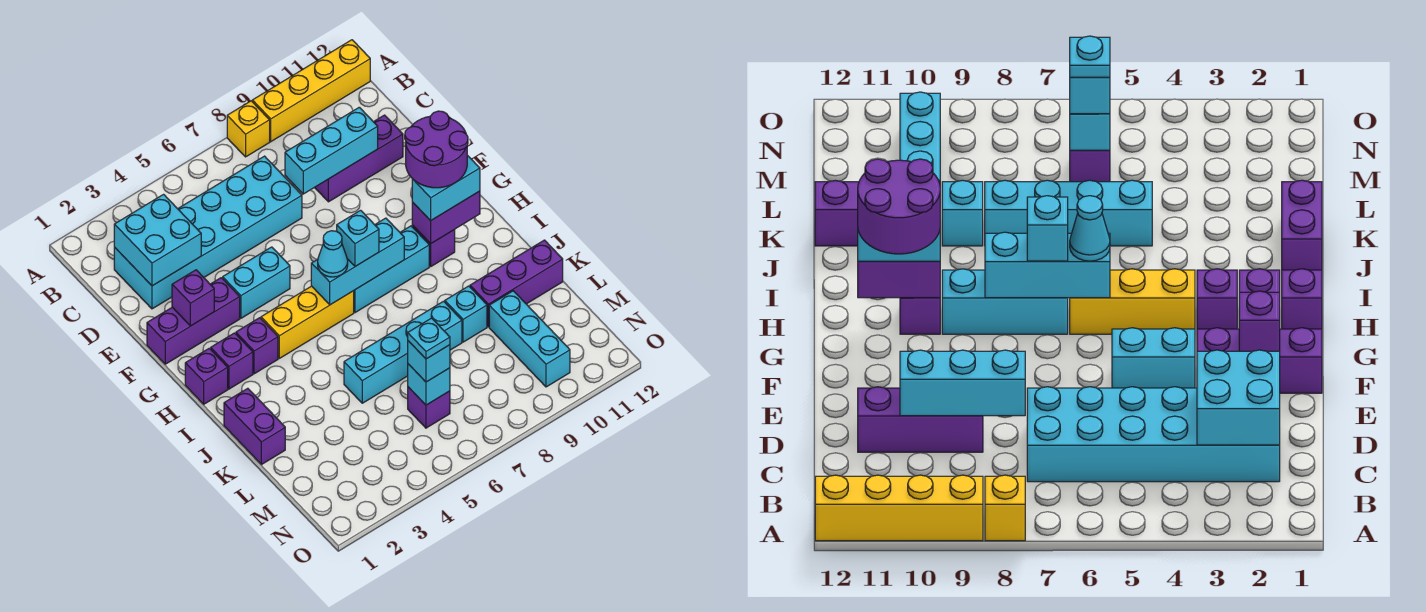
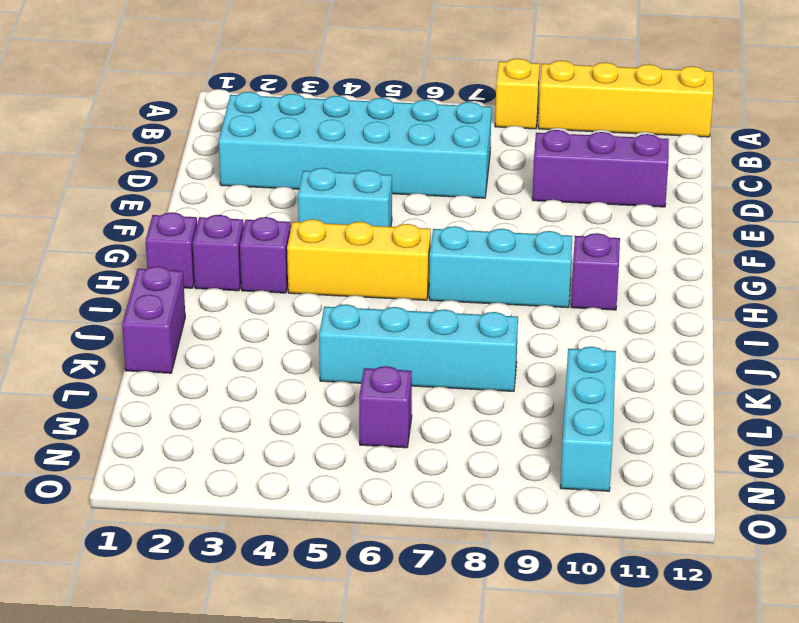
none -> purple brick F1:F3 level 1
none -> cyan brick K9 level 1
none -> purple brick K10:K12 level 1
none -> cyan brick C2:D3 level 2

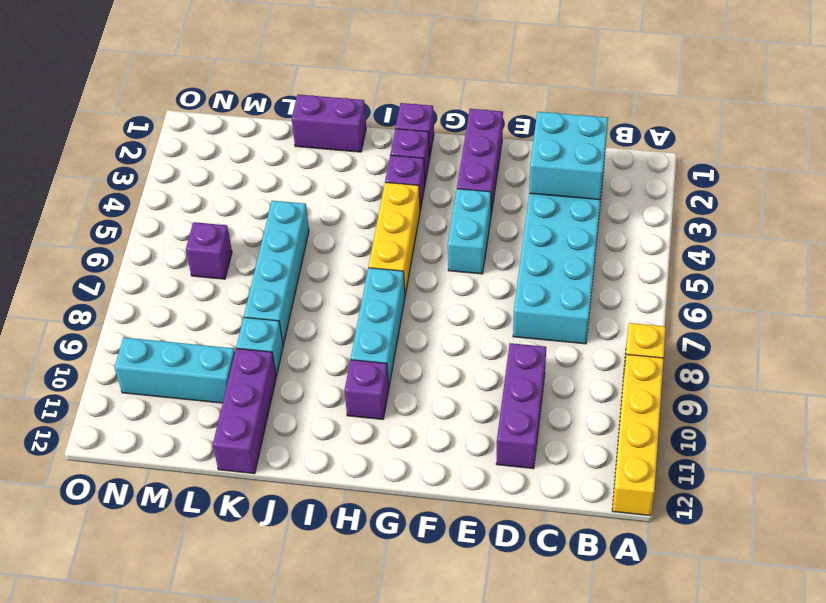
none -> cyan brick D8:D10 level 2
none -> purple brick F2 level 2
none -> cyan brick H6:H8 level 2
none -> purple brick H10:H11 level 2

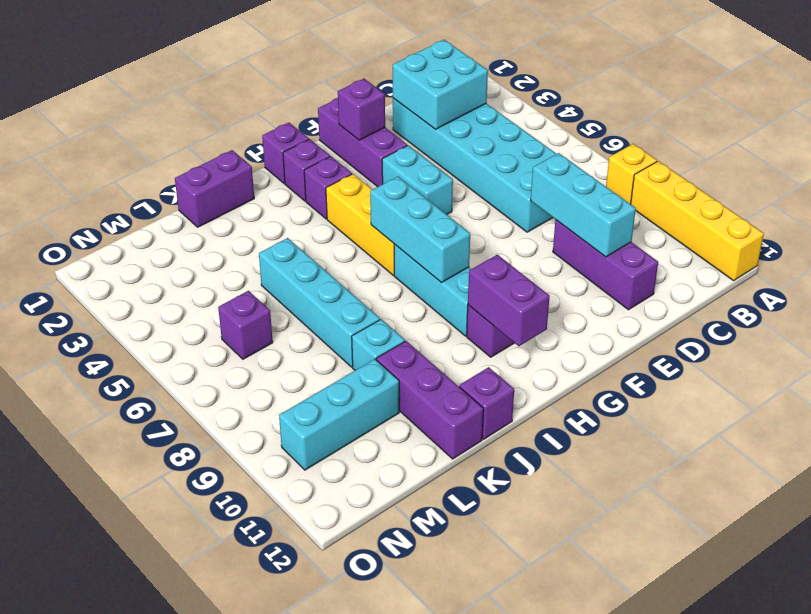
purple brick J12 level 1 -> none
none -> cyan brick M6 level 2
none -> cyan cone H6 level 3
none -> cyan brick H7 level 3
none -> cyan brick H10:H11 level 3

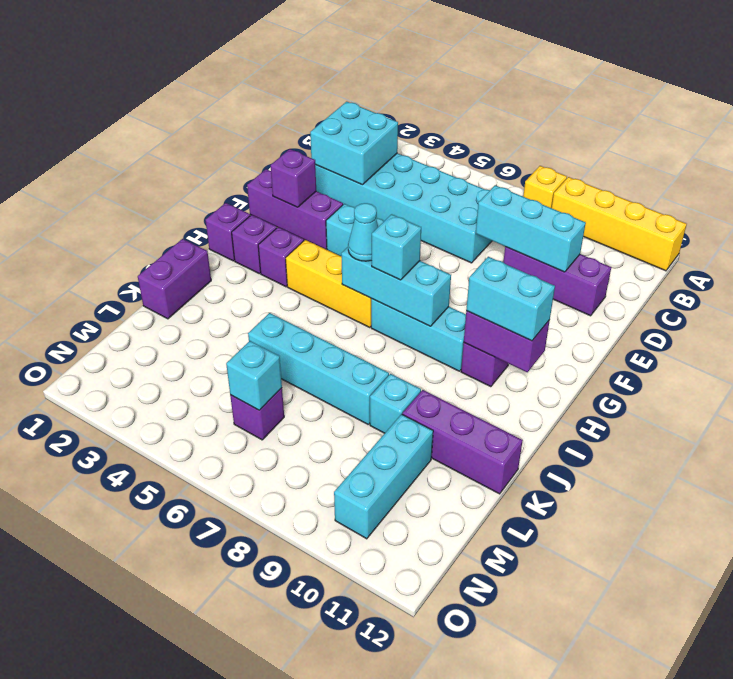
none -> cyan brick M6 level 3
none -> purple round brick G10:H11 level 4
none -> cyan plate M6 level 4

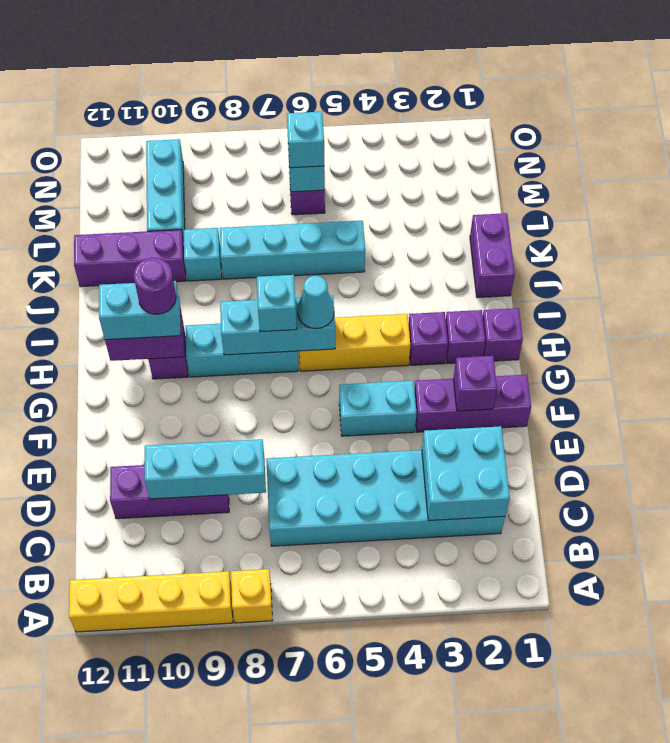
purple round brick H10 level 4 -> purple round brick G10:H11 level 4
none -> cyan plate M6 level 4

